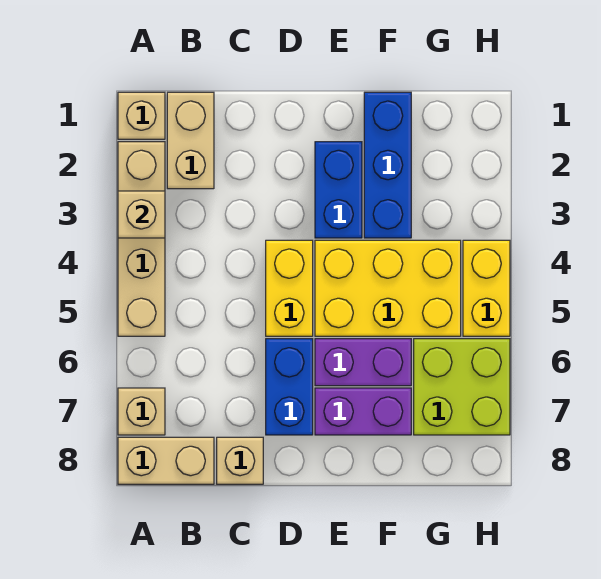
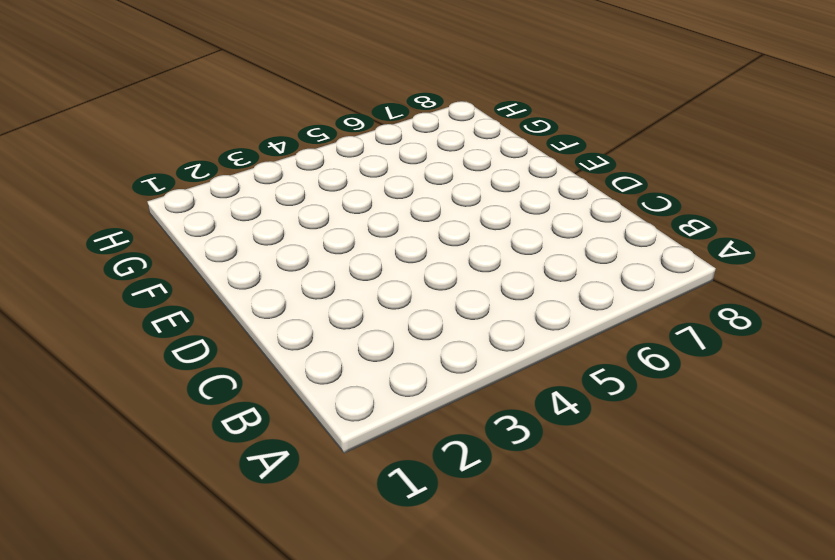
none -> tan brick A1 level 1
none -> tan brick A2:A5 level 1
none -> tan brick A7 level 1

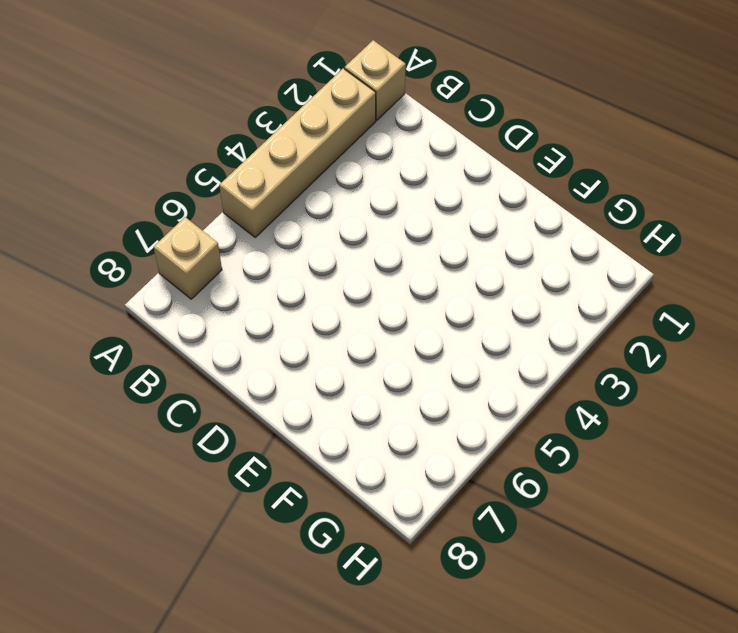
none -> tan brick A8:B8 level 1
none -> tan brick B1:B2 level 1
none -> tan brick C8 level 1

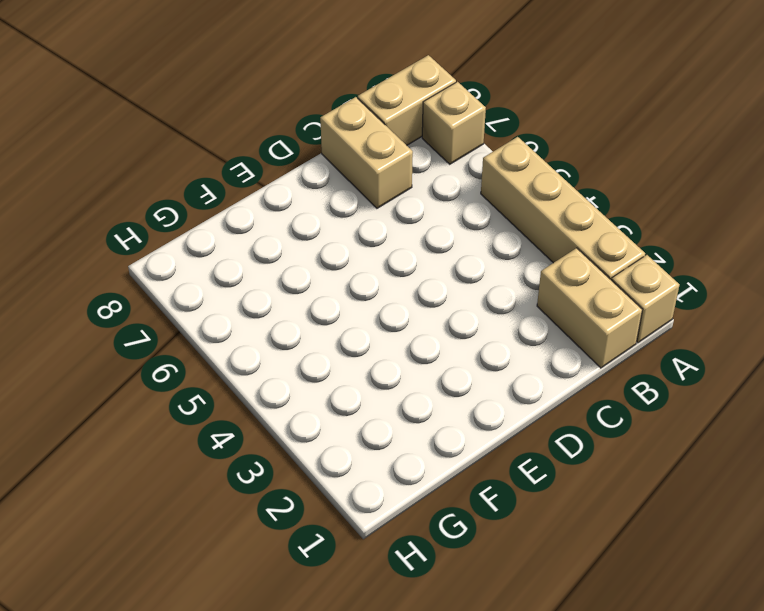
tan brick C7:C8 level 1 -> tan brick C8 level 1
none -> yellow brick D4:D5 level 1
none -> blue brick D6:D7 level 1
none -> blue brick E2:E3 level 1

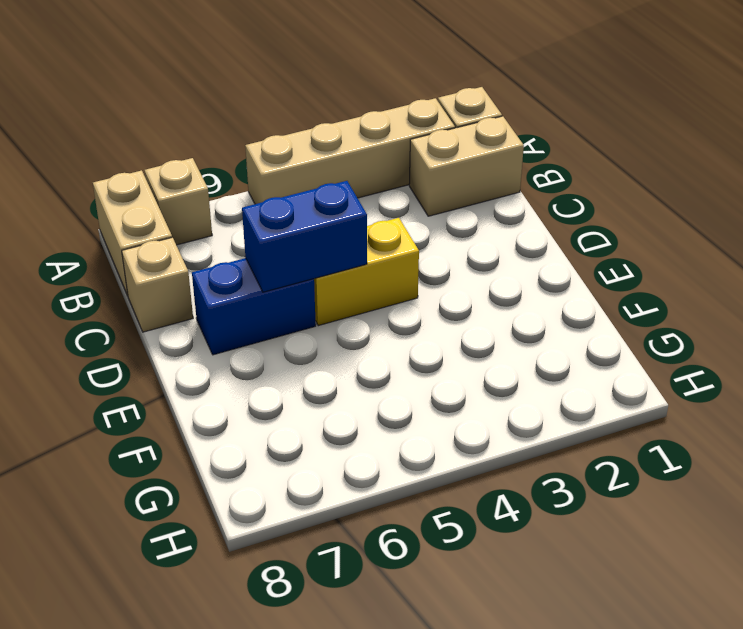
blue brick D5:D6 level 2 -> blue brick E2:E3 level 1
none -> yellow brick E4:G5 level 1
none -> purple brick E6:F6 level 1
none -> purple brick E7:F7 level 1

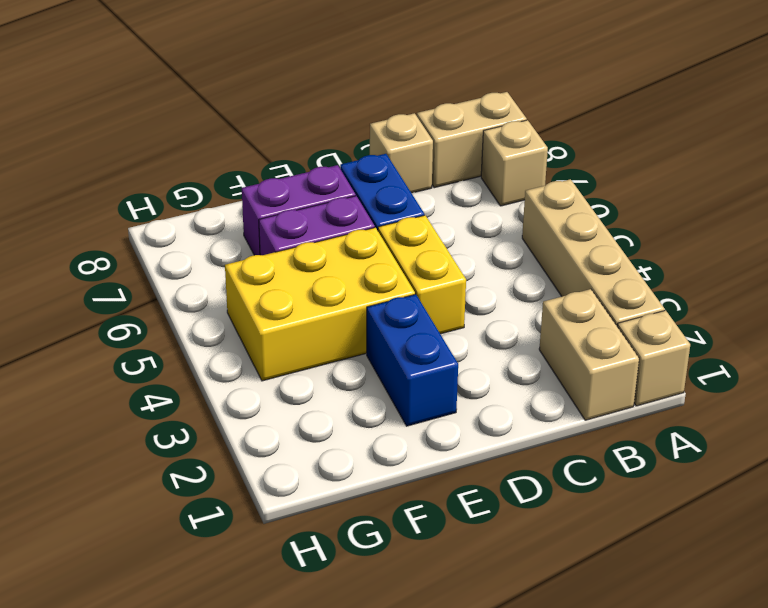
none -> blue brick F1:F3 level 1
none -> lime brick G6:H7 level 1
none -> yellow brick H4:H5 level 1

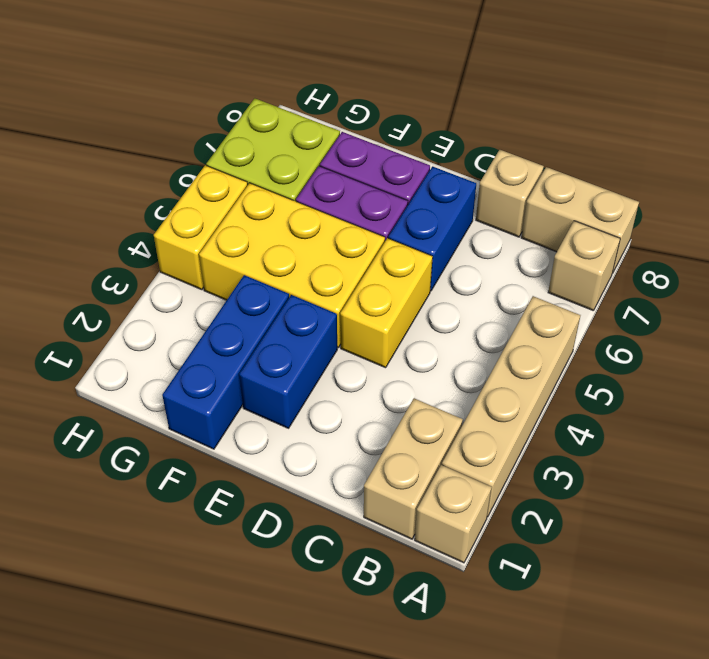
none -> tan brick A3 level 2

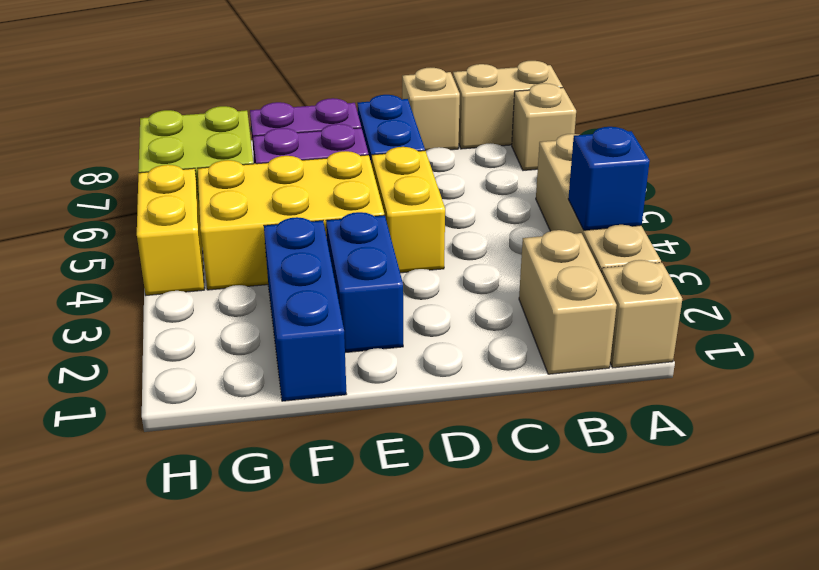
blue brick A3 level 2 -> tan brick A3 level 2

